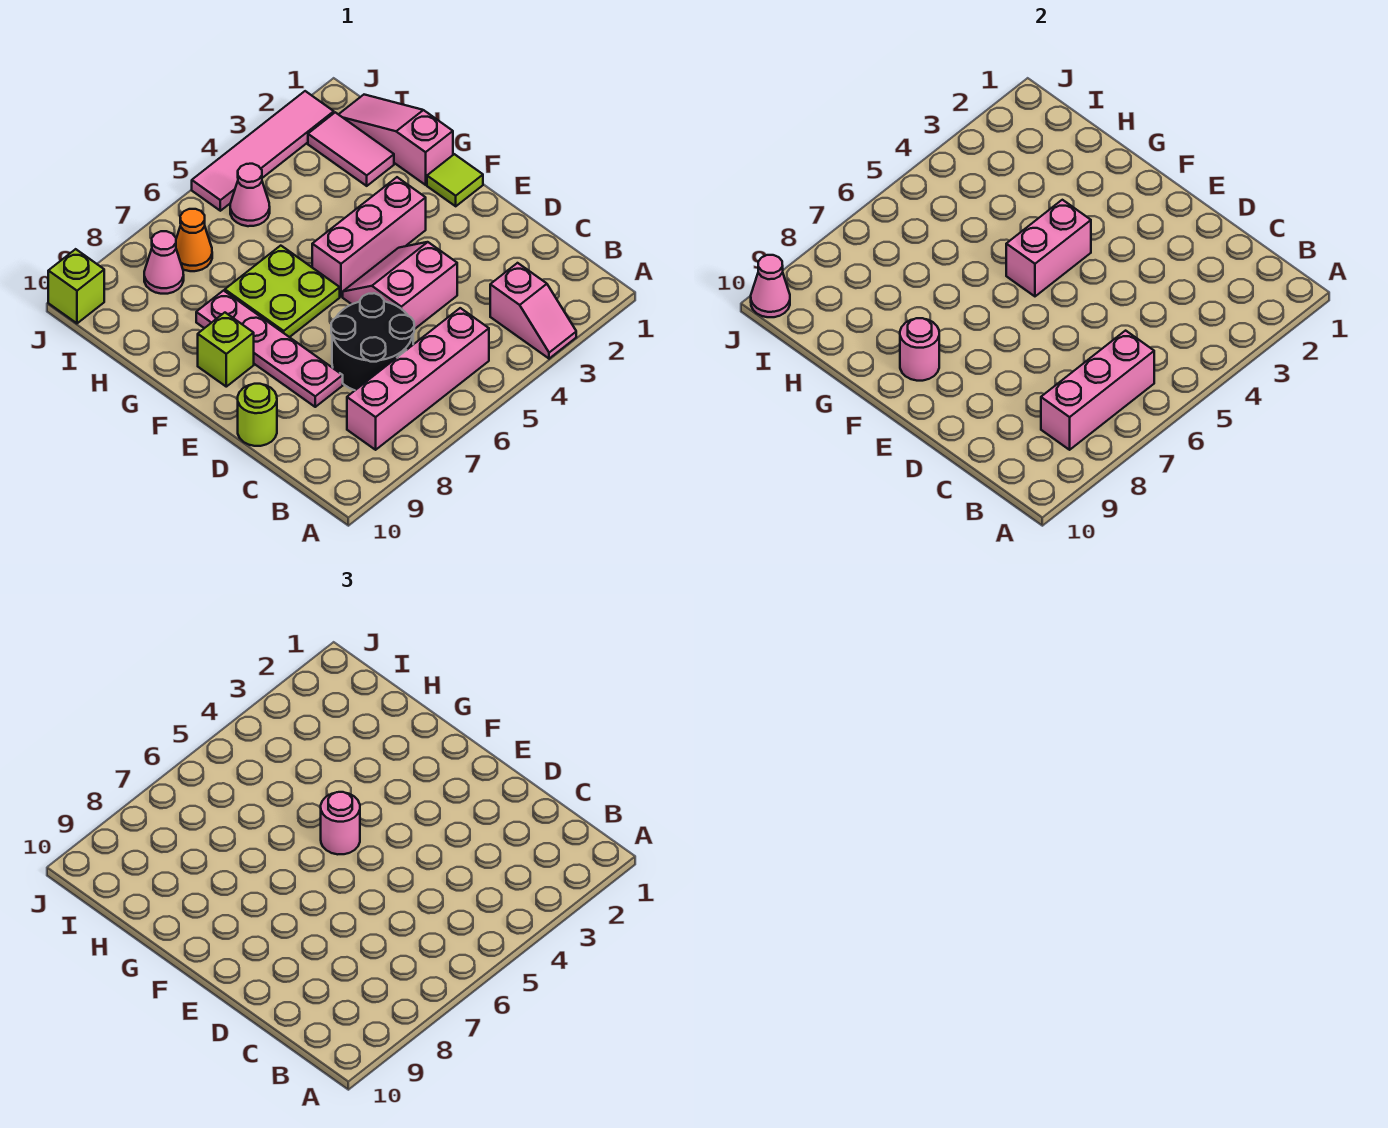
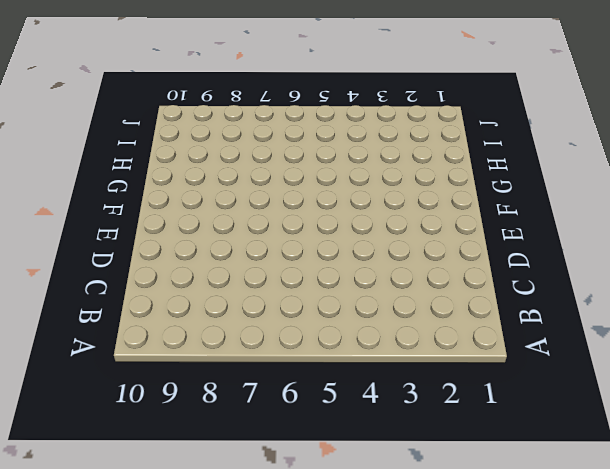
none -> pink slope A3:B3 level 1 top B
none -> pink brick B5:B8 level 1
none -> black round brick C6:D7 level 1

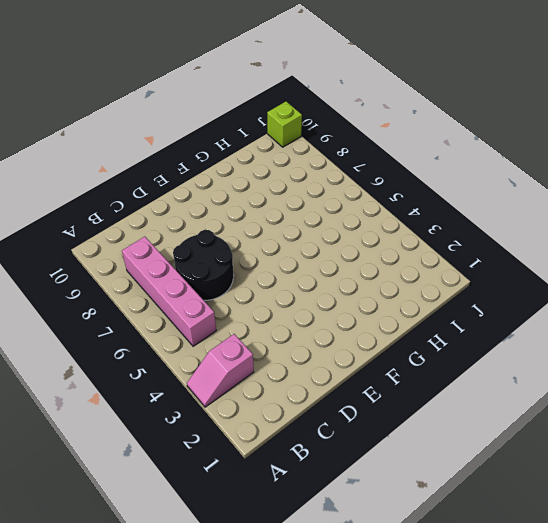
none -> pink slope D4:E5 level 1 top D
none -> pink plate D8:G8 level 1
none -> lime round brick D10 level 1

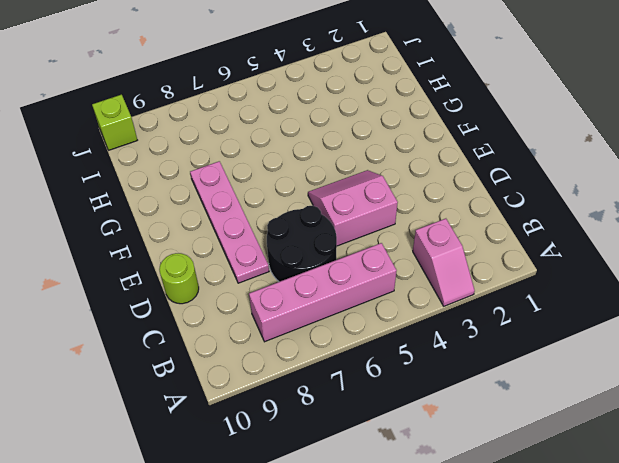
none -> lime tile F1 level 1
none -> pink brick F3:F5 level 1
none -> lime plate F6:G7 level 1

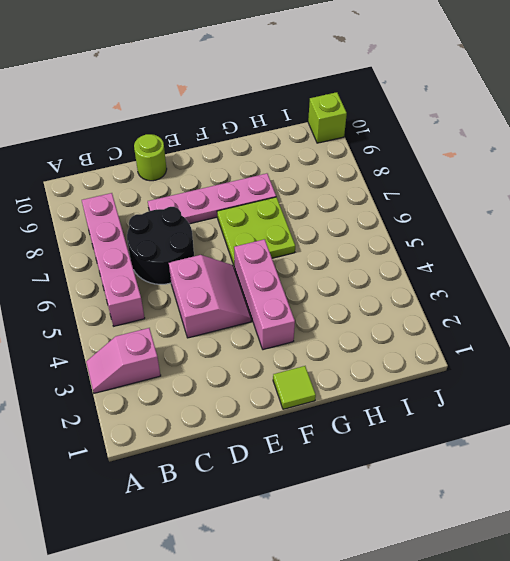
none -> lime brick F9 level 1
none -> pink slope G1:I1 level 1 top G
none -> pink tile H2:I2 level 1

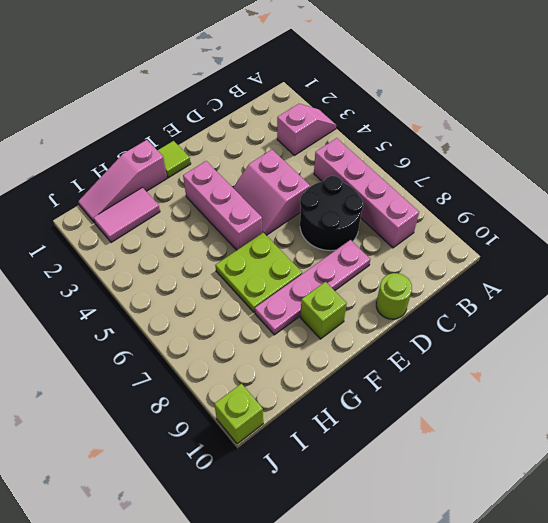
none -> pink cone I5 level 1
none -> orange cone I7 level 1
none -> pink cone I8 level 1

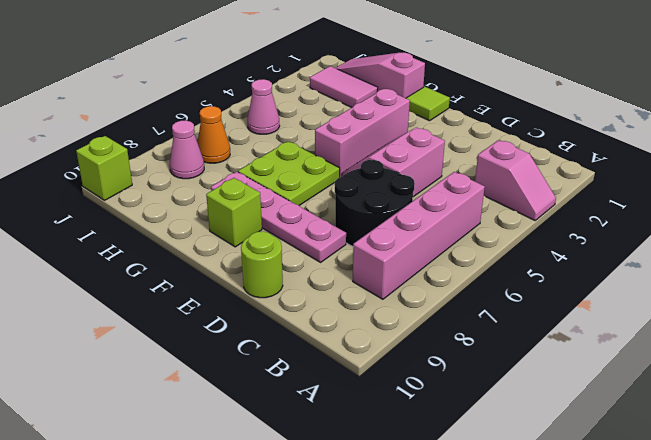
none -> pink tile J2:J5 level 1
none -> pink brick B6:B8 level 2
none -> pink brick F4:F5 level 2

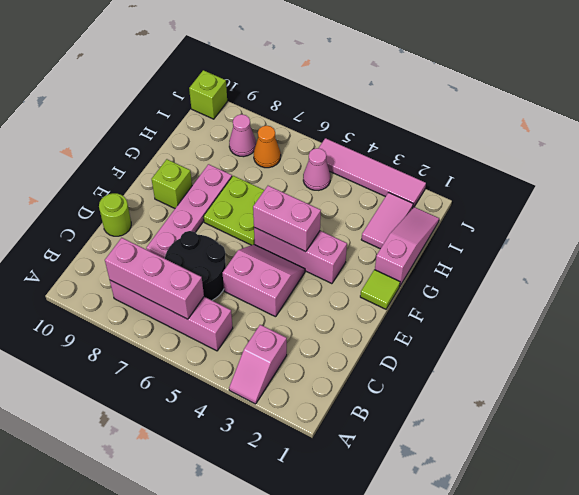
none -> pink round brick F9 level 2
none -> pink cone J10 level 2
none -> pink round brick F5 level 3

